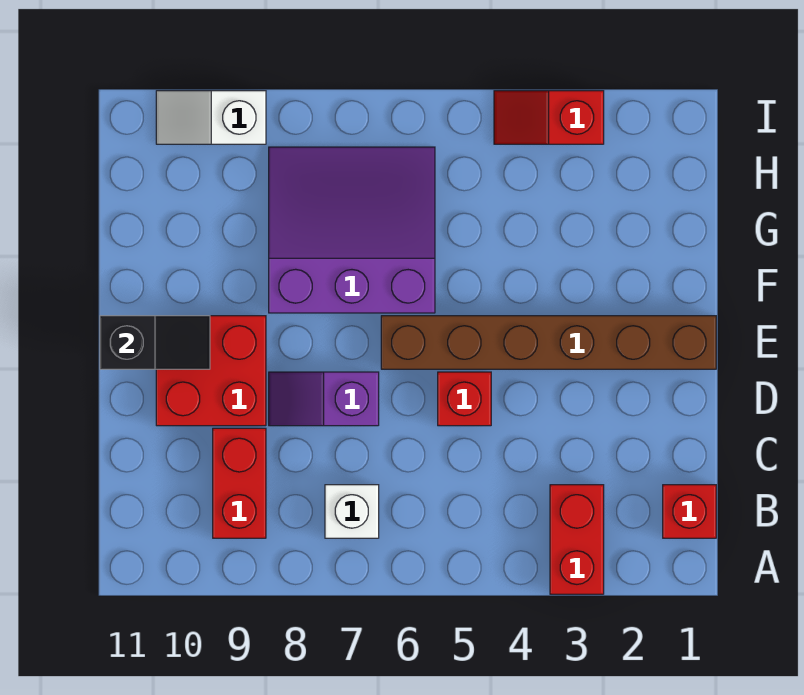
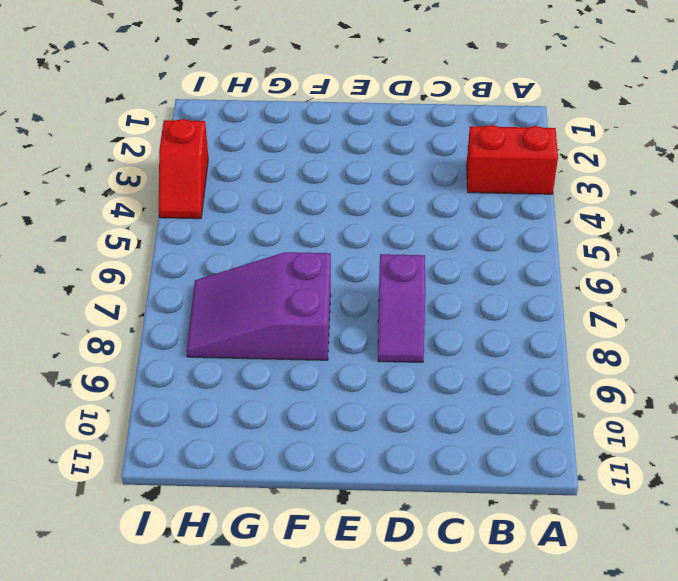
purple slope F7:H8 level 1 top F -> purple slope F6:H8 level 1 top F
none -> red brick B1 level 1
none -> white brick B7 level 1
none -> red brick B9:C9 level 1

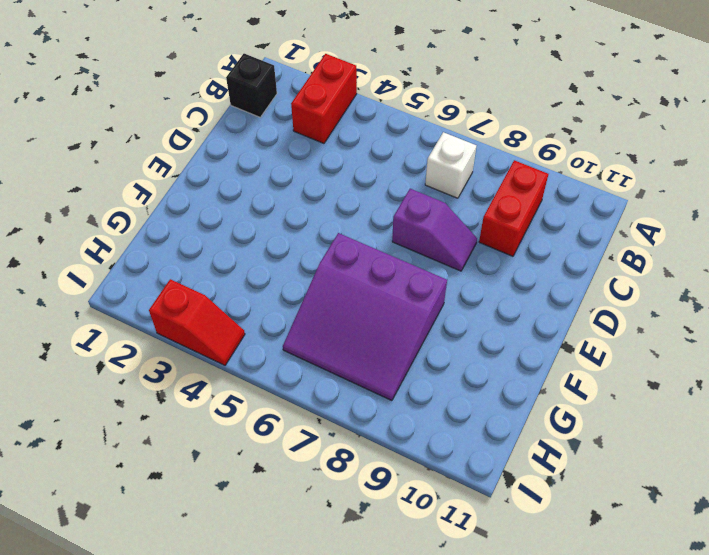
black brick B1 level 1 -> red brick B1 level 1
none -> red brick D5 level 1
none -> red brick D9:E10 level 1
none -> brown brick E1:E6 level 1

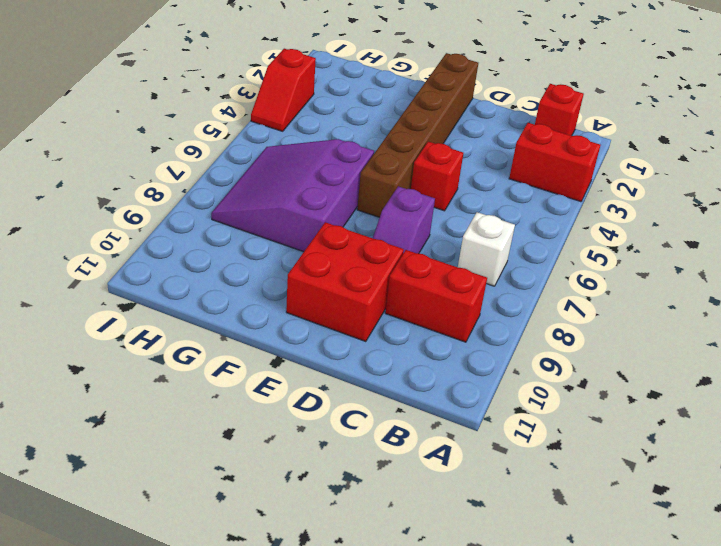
none -> white slope I9:I10 level 1 top 9
none -> black slope E10:E11 level 2 top 11

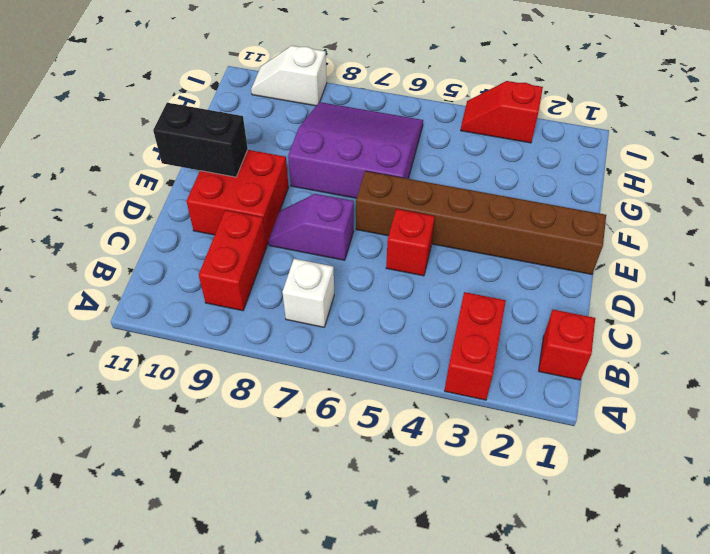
black brick E10:E11 level 2 -> black slope E10:E11 level 2 top 11

